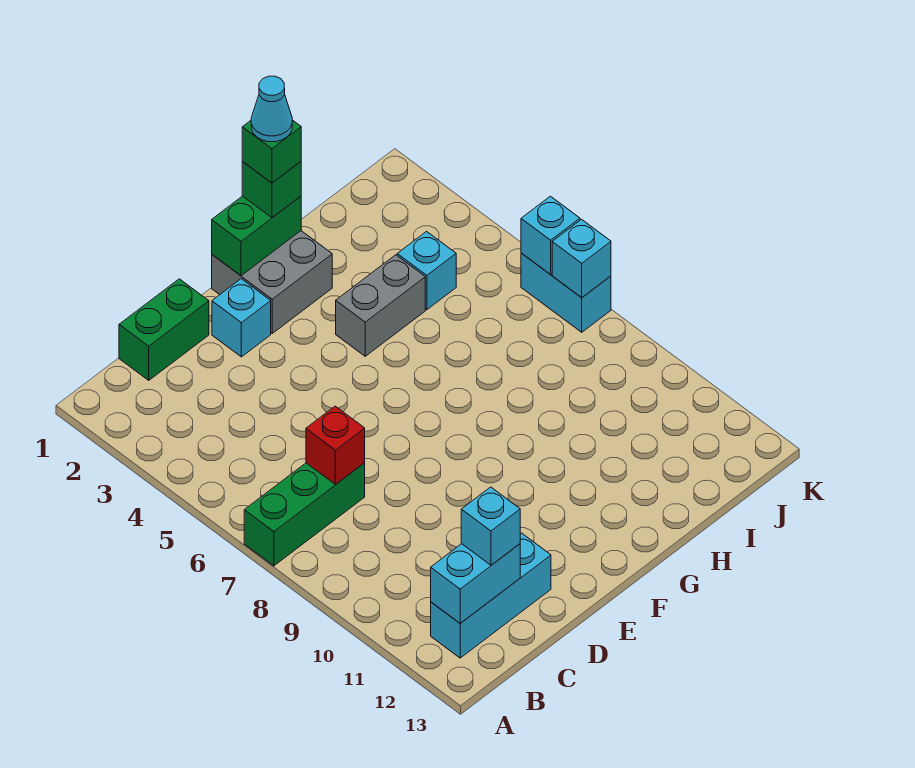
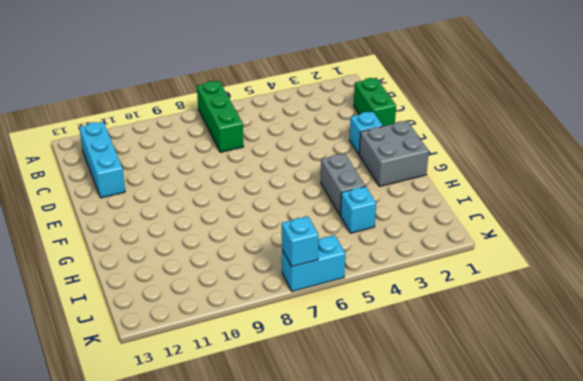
none -> cyan brick B12:C12 level 2
none -> red brick C7 level 2
none -> green brick F1:G1 level 2

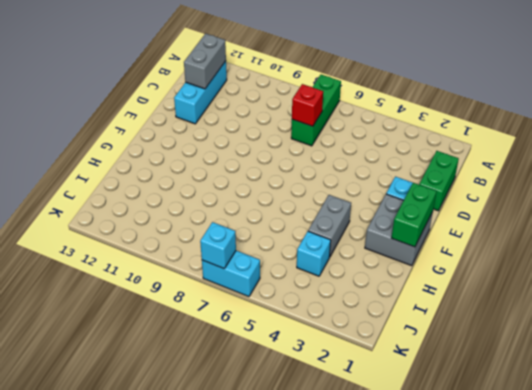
grey brick B12:C12 level 2 -> cyan brick B12:C12 level 2
none -> cyan brick K6 level 2
none -> cyan brick C12 level 3
none -> green brick G1 level 3

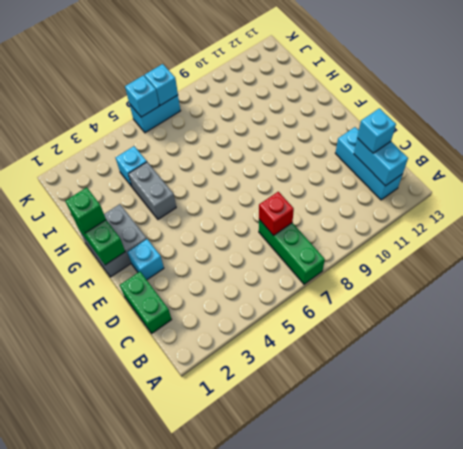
none -> green brick G1 level 4
none -> cyan cone G1 level 5

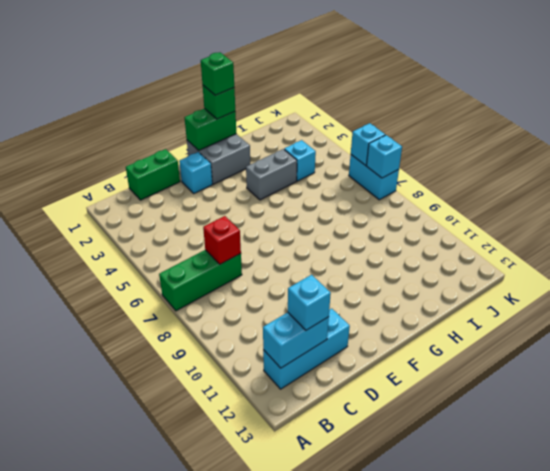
none -> cyan cone G1 level 5

